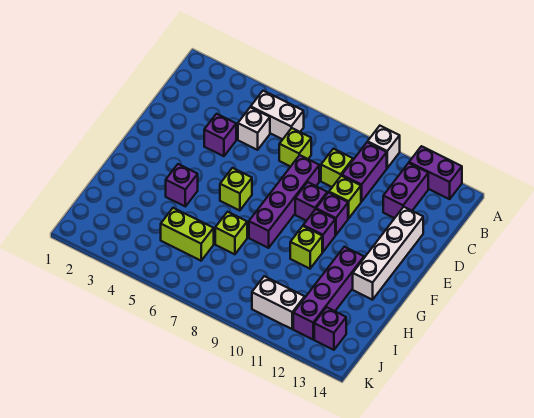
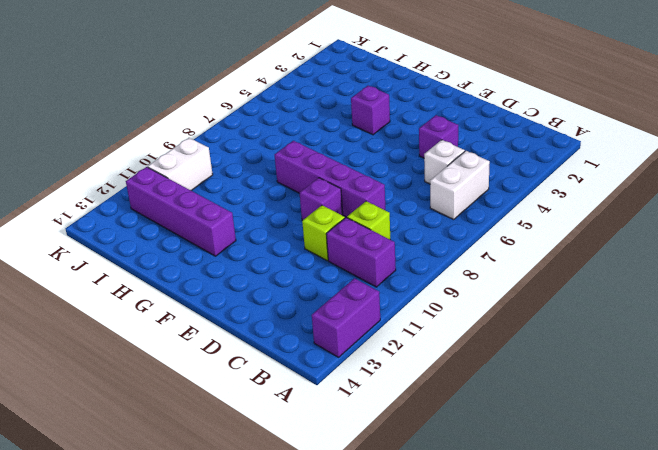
none -> white brick A10 level 1
none -> purple brick B12:C12 level 1
none -> lime brick C7 level 1

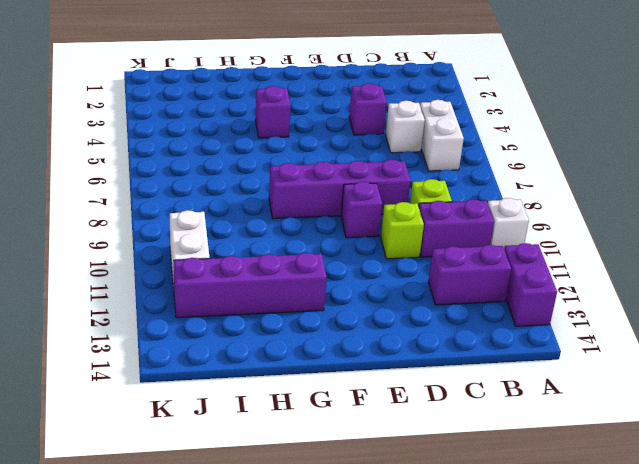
none -> lime brick C7 level 1
none -> white brick D13:G13 level 1
none -> purple brick E10 level 1

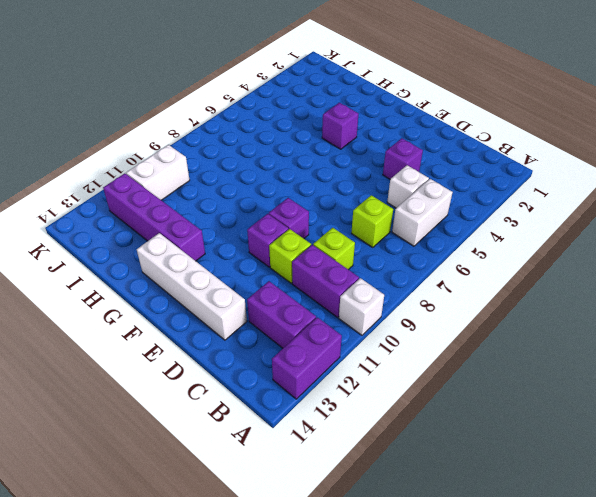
none -> purple brick D8:G8 level 1
none -> lime brick F6 level 1
none -> purple brick F10 level 1

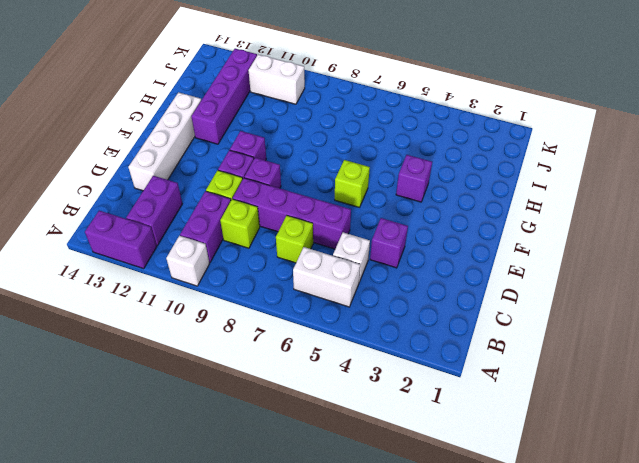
purple brick D6:D9 level 1 -> purple brick D8:G8 level 1
none -> lime brick G10 level 1
none -> lime brick H7 level 1
none -> lime brick I5:I6 level 1

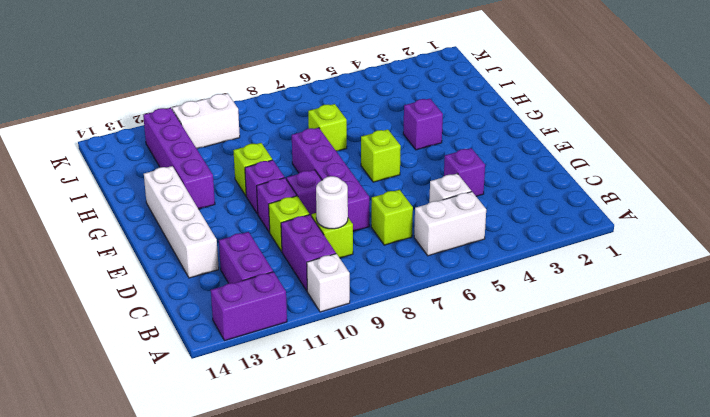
white round brick C9 level 2 -> none
none -> lime brick I5:I6 level 1
none -> purple brick J13 level 1

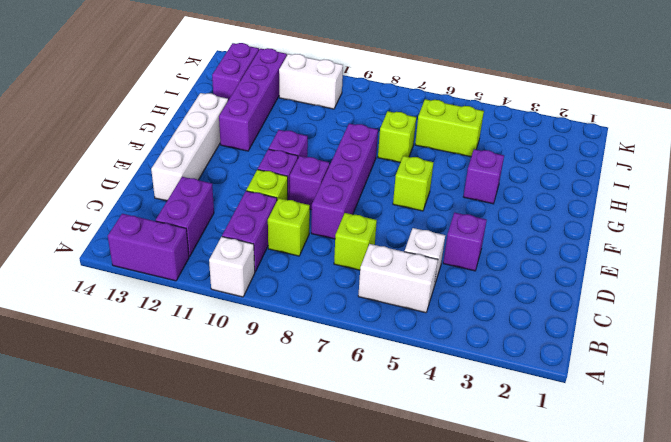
purple brick I13:J13 level 1 -> purple brick J13 level 1
none -> lime brick G10 level 1

